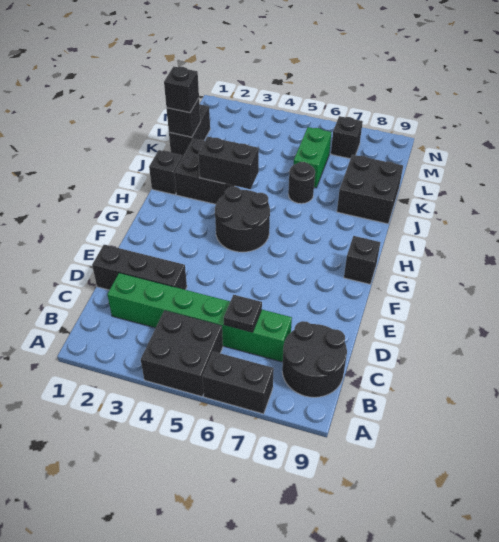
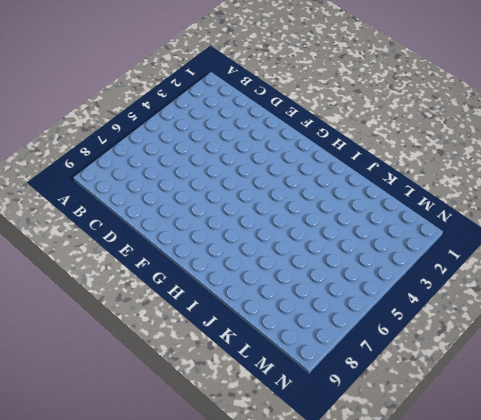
none -> black brick A4:B5 level 1
none -> black brick A6:A7 level 1
none -> black round brick B8:C9 level 1

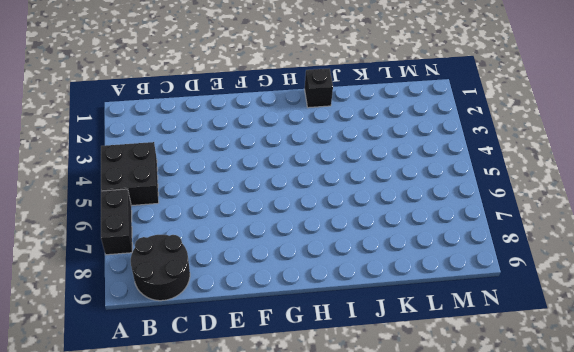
none -> green brick C2:C7 level 1
none -> black brick D1:D3 level 1
none -> black round brick G4:H5 level 1

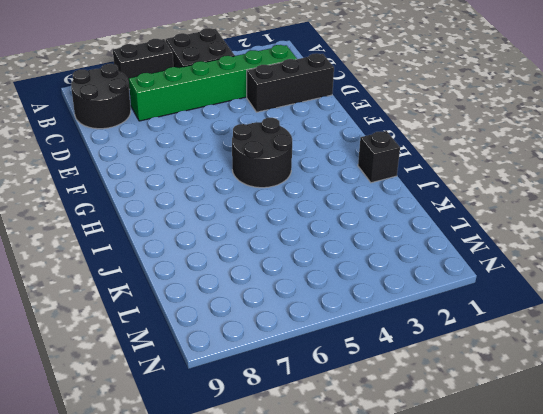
none -> black brick G9 level 1
none -> black brick I2:J3 level 1
none -> black round brick J6 level 1

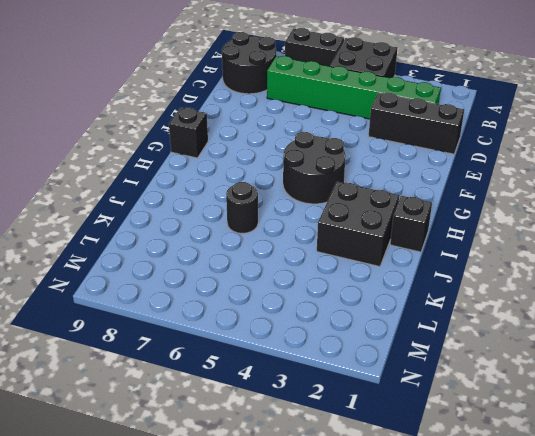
none -> black brick J8:K9 level 1
none -> black brick K1:L1 level 1
none -> green brick K6:L6 level 1

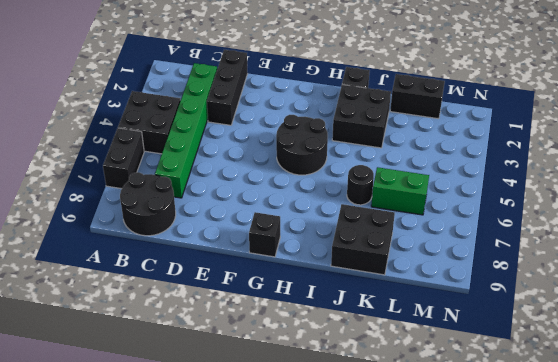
none -> black brick M7 level 1
none -> black plate C6 level 2
none -> black brick I3:I4 level 2

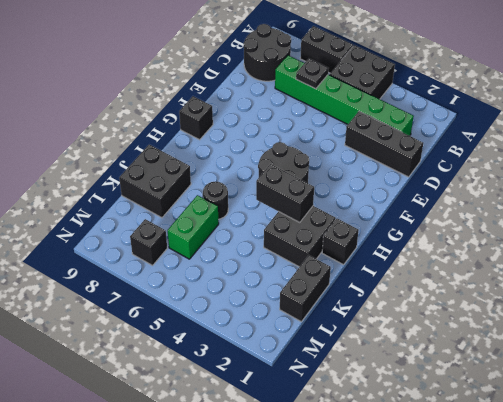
none -> black brick K1 level 2
none -> black brick K1 level 3

